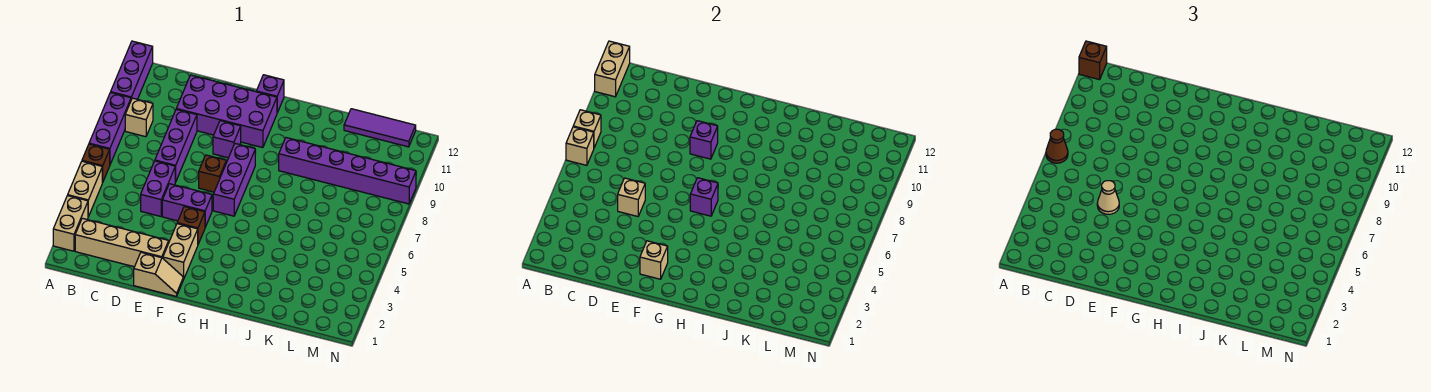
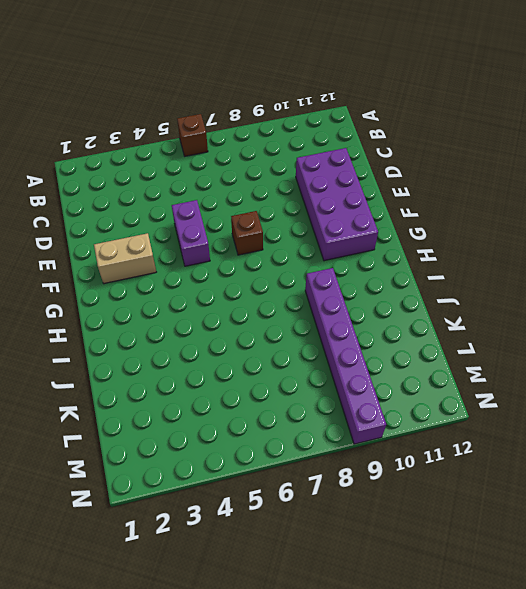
none -> tan brick A2:A3 level 1
none -> tan brick A4:A5 level 1
none -> purple brick A7:A9 level 1
none -> purple brick A10:A12 level 1

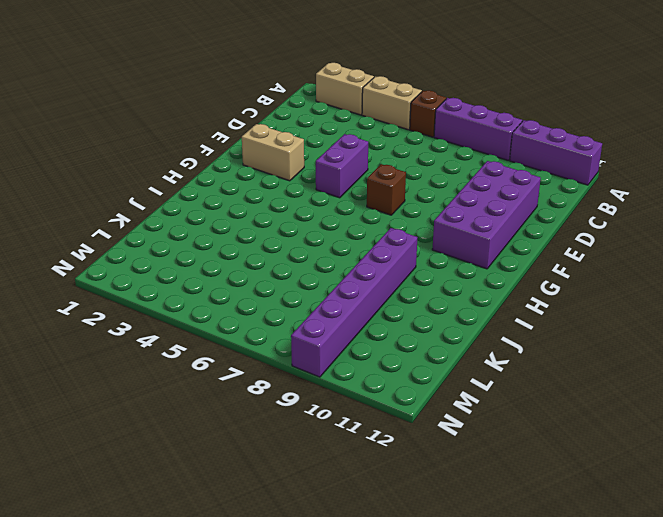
none -> tan brick B2:E2 level 1
none -> tan brick B9 level 1
none -> purple brick D5:D6 level 1
none -> purple brick D7:D9 level 1

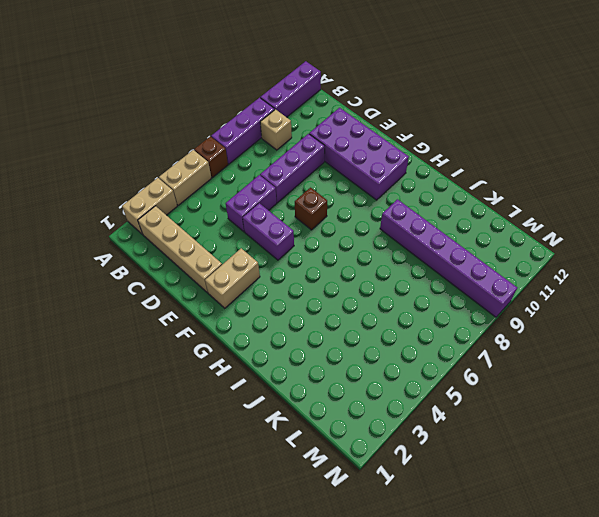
none -> tan slope E1:F1 level 1 top E
none -> brown brick F4 level 1
none -> purple brick F9 level 1
none -> purple brick G6:G8 level 1

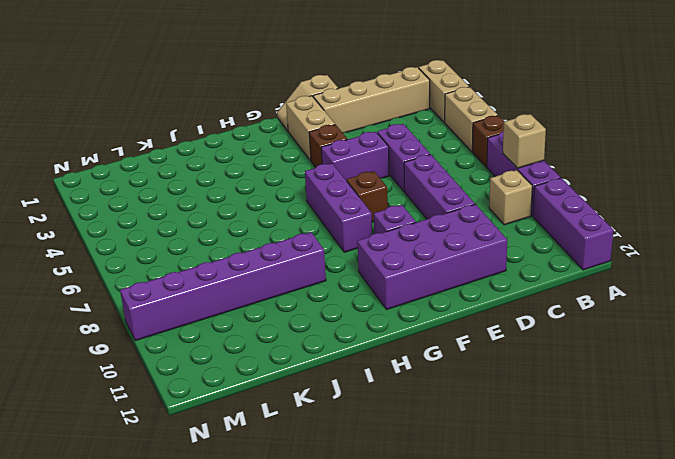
none -> purple brick G12 level 1
none -> purple tile K12:M12 level 1
none -> tan brick A7 level 2
none -> tan brick A11:A12 level 2

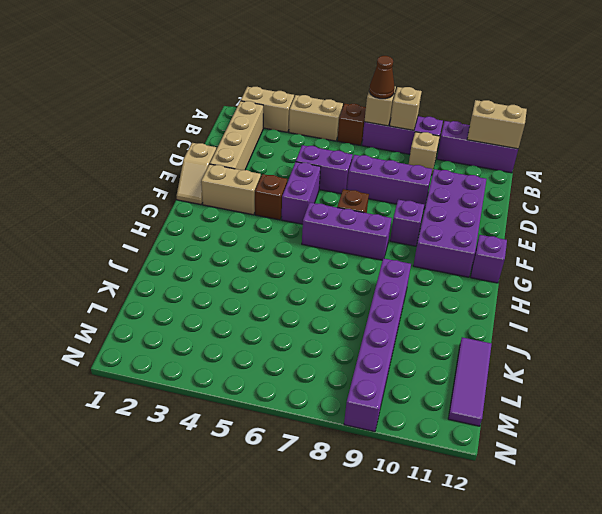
none -> tan brick D5 level 2
none -> tan brick F2 level 2
none -> purple brick F9 level 2
none -> purple brick G6 level 2

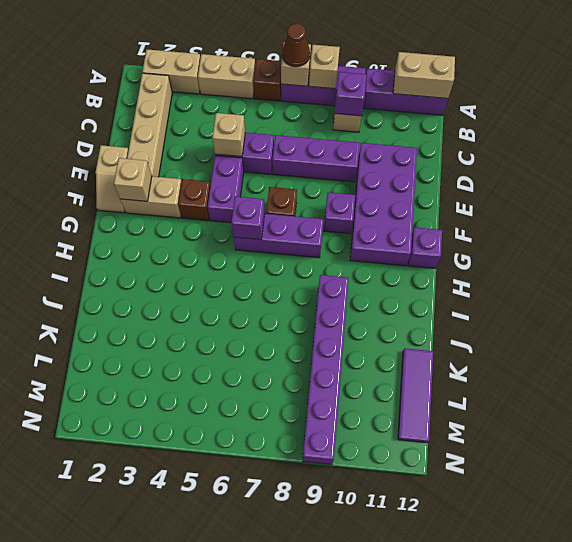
purple brick B9 level 2 -> purple brick F9 level 2
none -> brown brick A12 level 3
none -> tan cone D5 level 3

